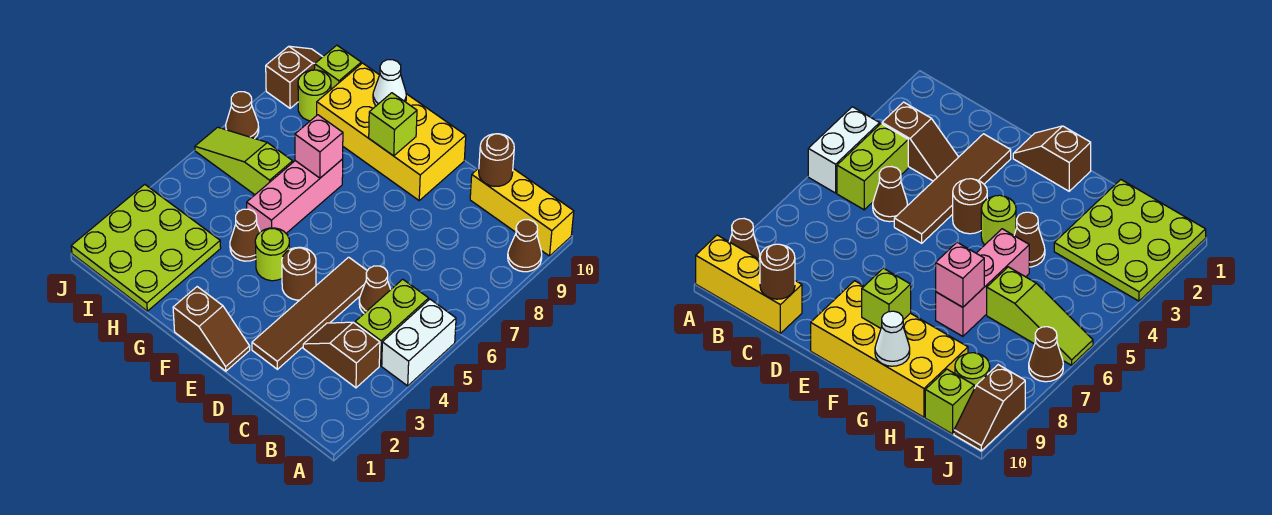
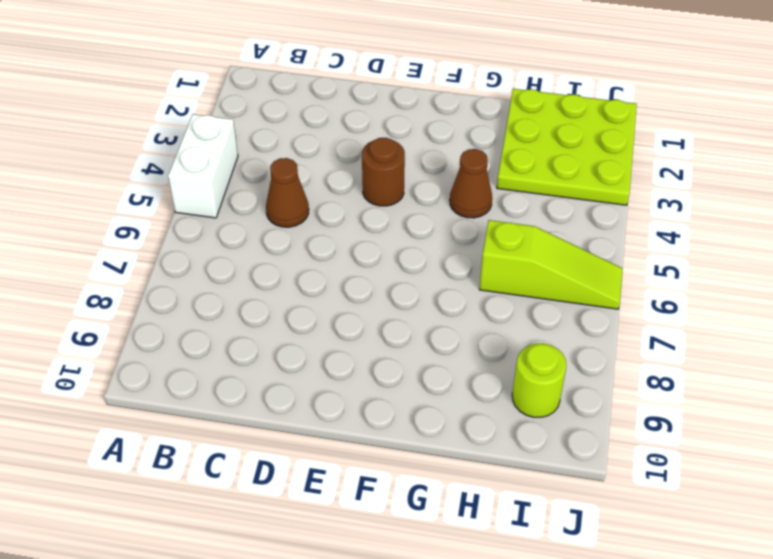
none -> brown cone A9 level 1
none -> yellow brick A10:C10 level 1
none -> brown slope B3:C3 level 1 top B

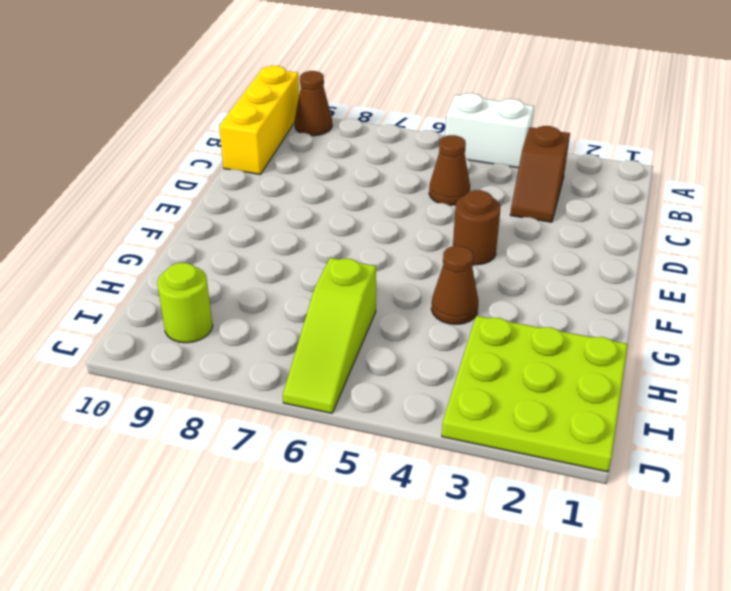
none -> lime brick B4:B5 level 1
none -> brown tile D2:D5 level 1
none -> brown slope E1:F1 level 1 top F

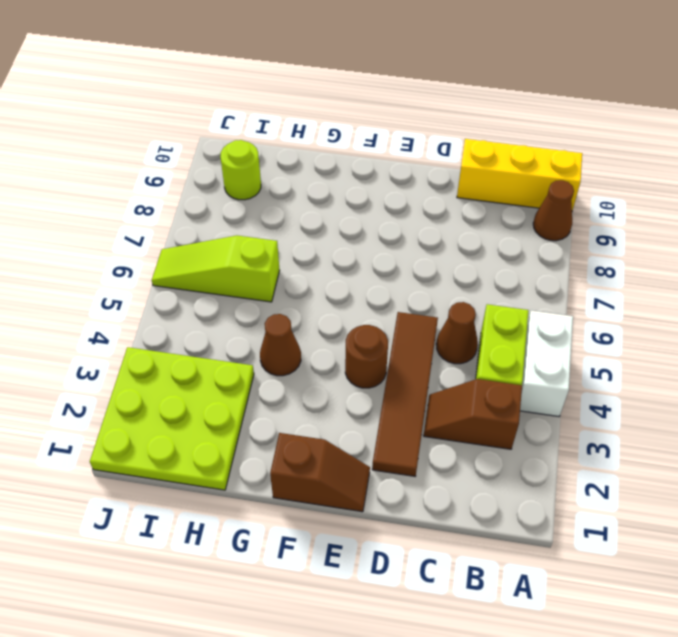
none -> yellow brick E9:H10 level 1
none -> lime round brick F4 level 1
none -> pink brick G5:G7 level 1

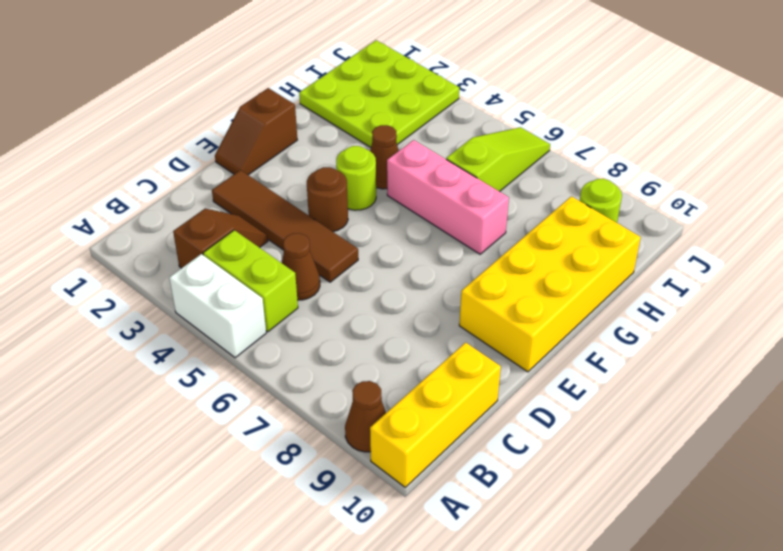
none -> lime brick I10 level 1
none -> brown cone J7 level 1
none -> brown slope J9:J10 level 1 top 9

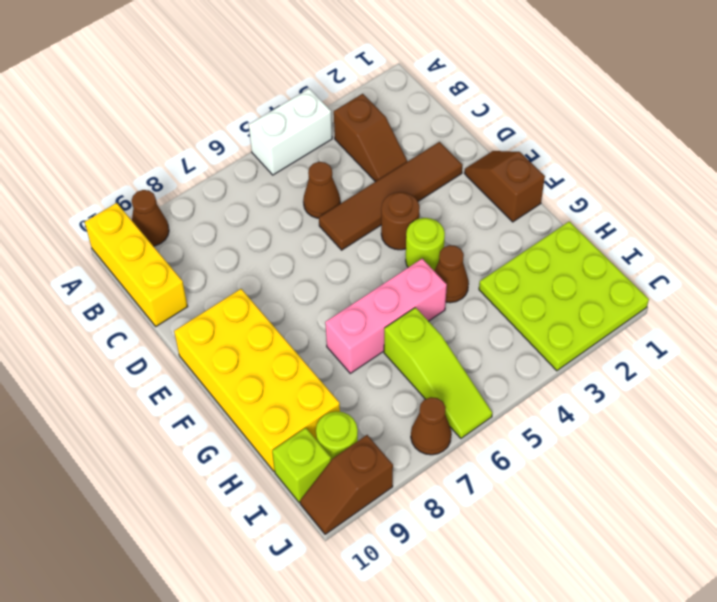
none -> lime brick B4:B5 level 1
none -> brown round brick C10 level 2
none -> lime brick F9 level 2

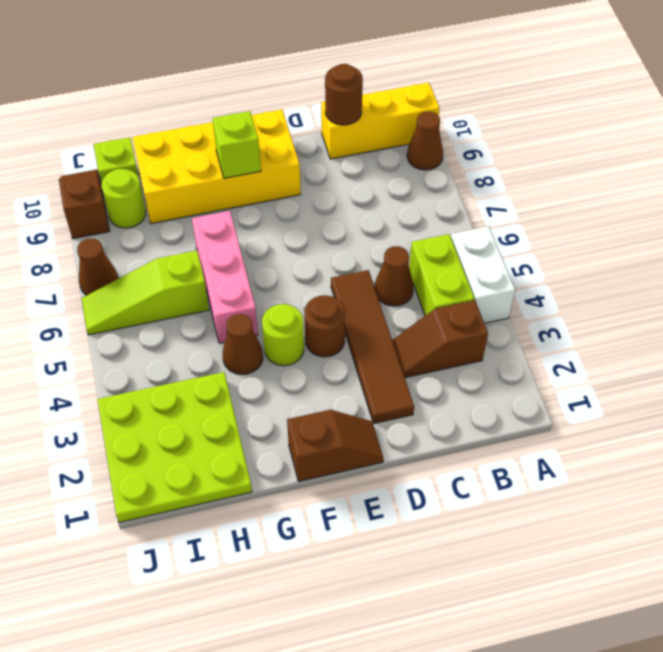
none -> pink brick G7 level 2
none -> white cone G10 level 2

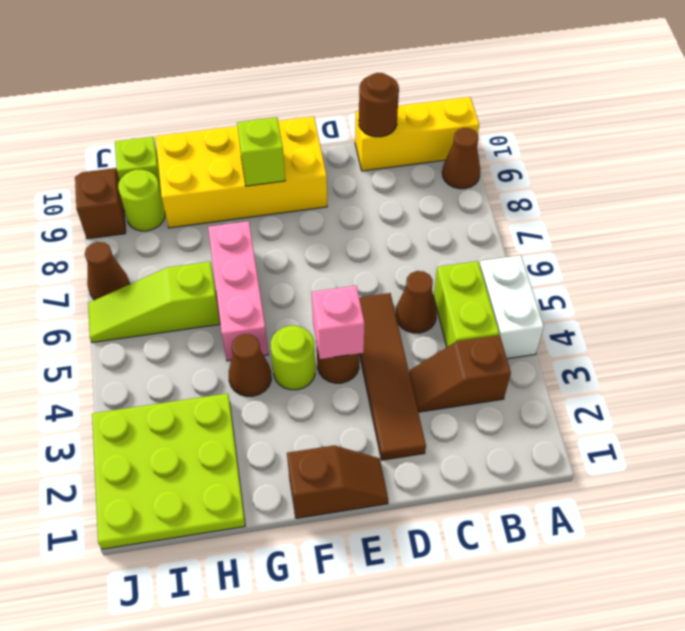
pink brick E4 level 2 -> pink brick G7 level 2
none -> white cone G10 level 2

